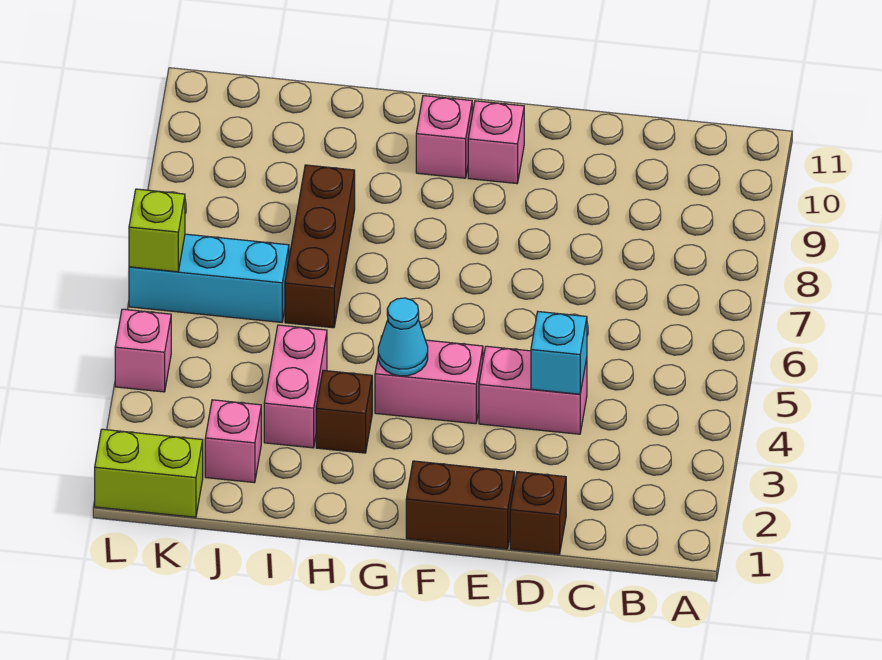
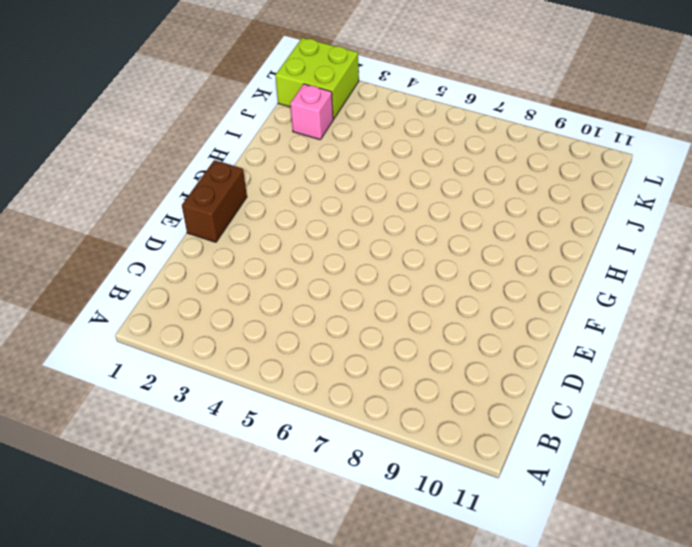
lime brick K1:L2 level 1 -> lime brick K1:L1 level 1
none -> brown brick D1 level 1
none -> pink brick D4:E4 level 1
none -> pink brick F4:G4 level 1

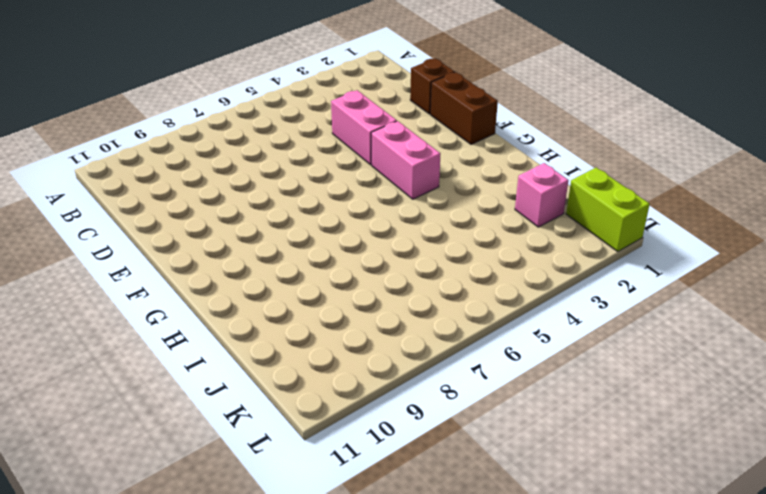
none -> pink brick F10 level 1
none -> pink brick G10 level 1
none -> brown brick H3 level 1

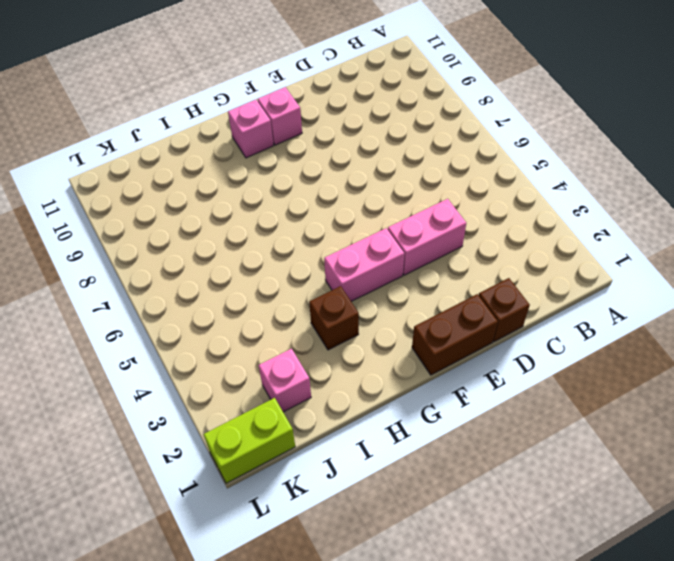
none -> pink brick I3:I4 level 1
none -> brown brick I6:I8 level 1
none -> cyan brick J6:L6 level 1

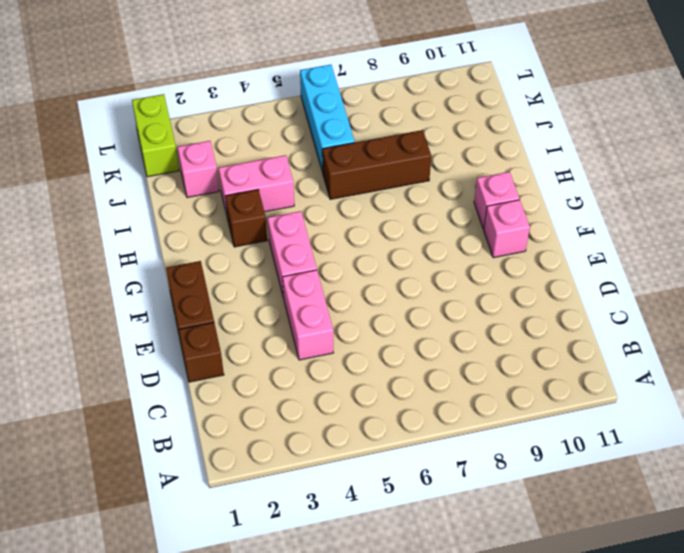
none -> pink brick L4 level 1
none -> cyan brick D4 level 2
none -> cyan cone G4 level 2

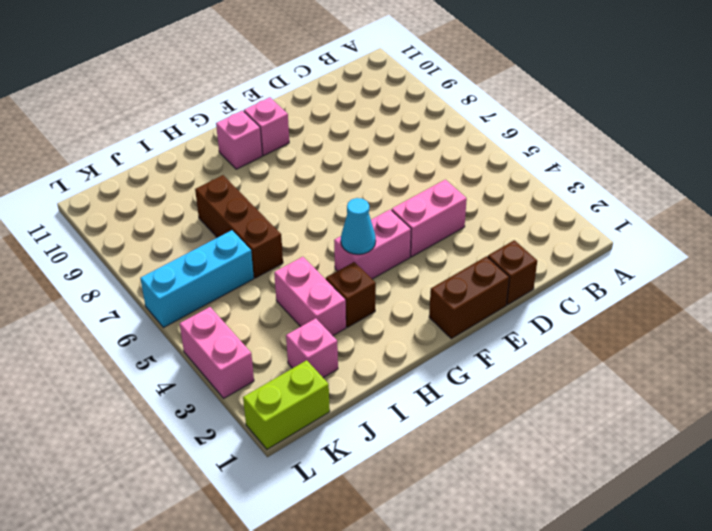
pink brick L3:L4 level 1 -> pink brick L4 level 1
none -> cyan brick D4 level 2
none -> lime brick L6 level 2

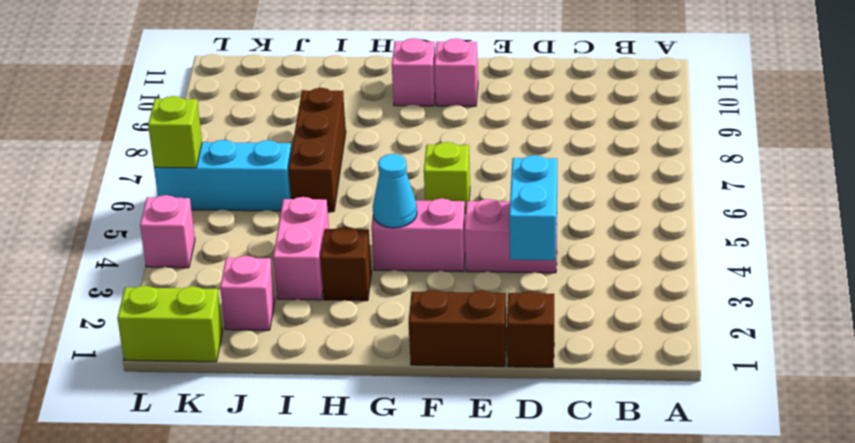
cyan brick D3:D4 level 2 -> cyan brick D4 level 2
lime brick F6 level 1 -> none

